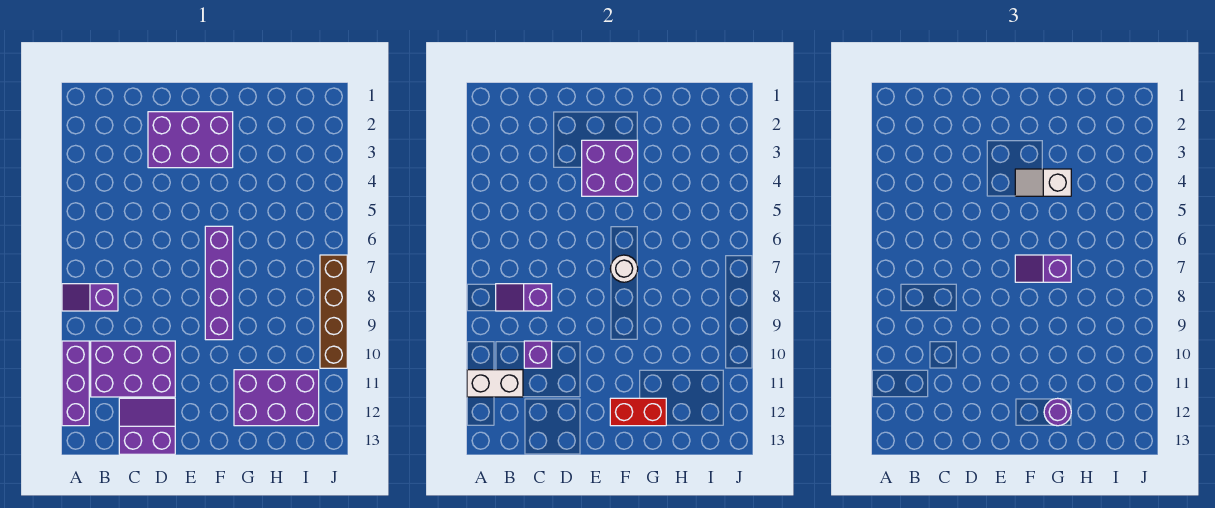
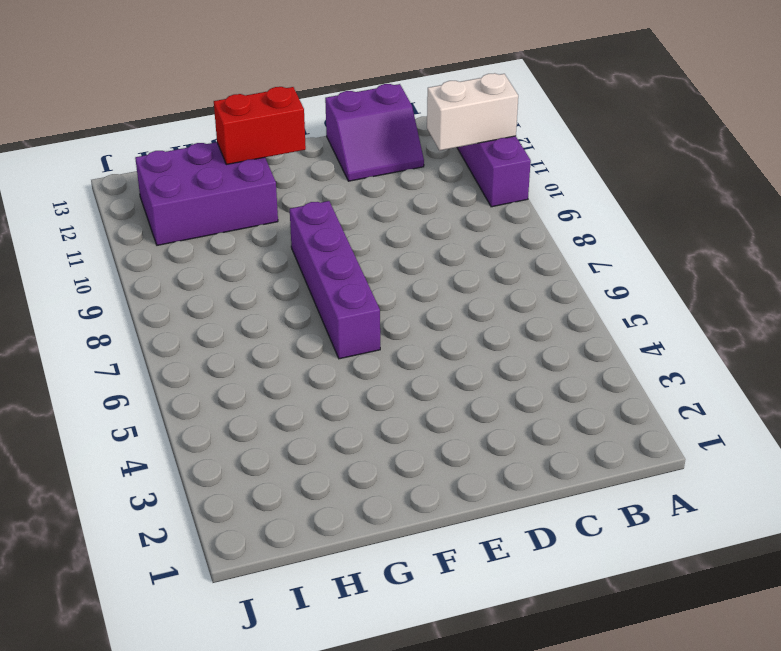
none -> purple slope A8:B8 level 1 top B
none -> purple brick B10:D11 level 1
none -> purple brick D2:F3 level 1

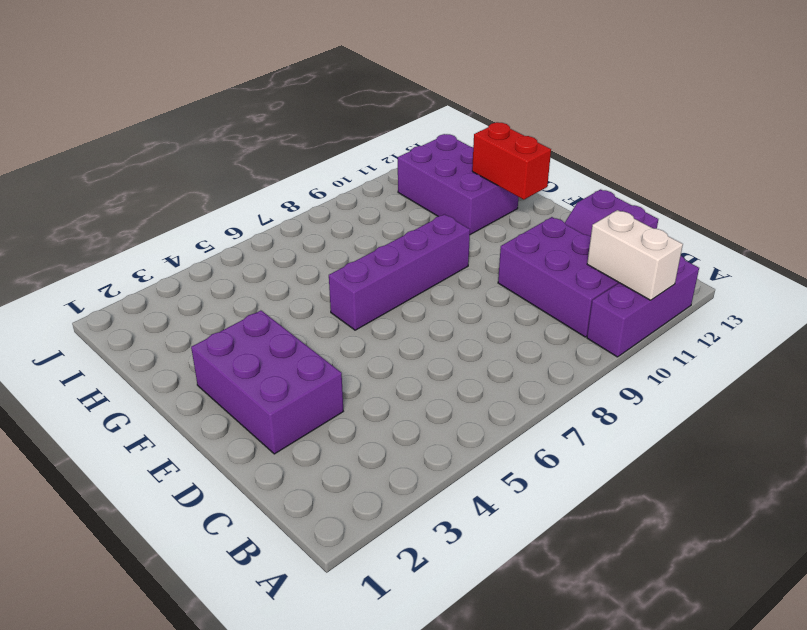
none -> purple slope A8:B8 level 1 top B
none -> brown brick J7:J10 level 1
none -> purple slope B8:C8 level 2 top C

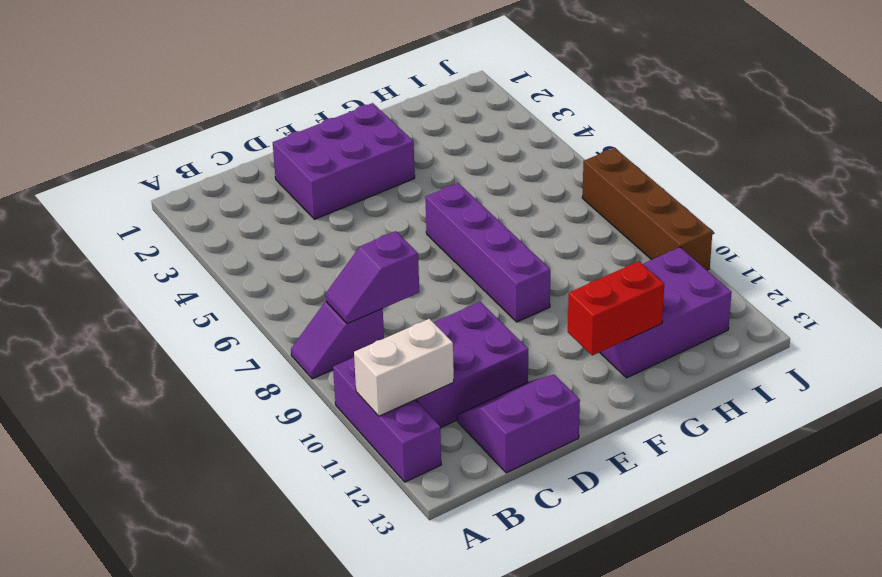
none -> purple brick C10 level 2
none -> purple brick E3:F4 level 2
none -> white round brick F7 level 2

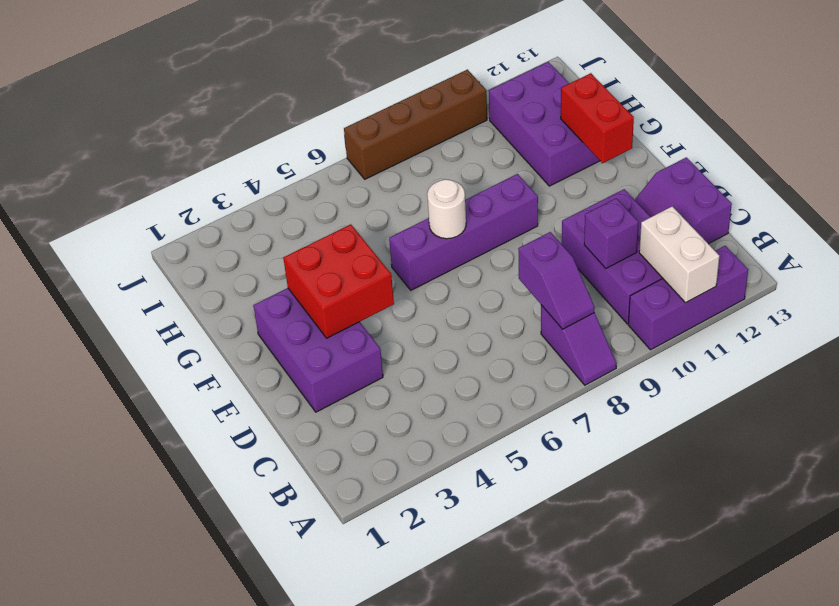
red brick E3:F4 level 2 -> purple brick E3:F4 level 2
none -> white slope F4:G4 level 3 top G
none -> purple slope F7:G7 level 3 top G
none -> purple round brick G12 level 3

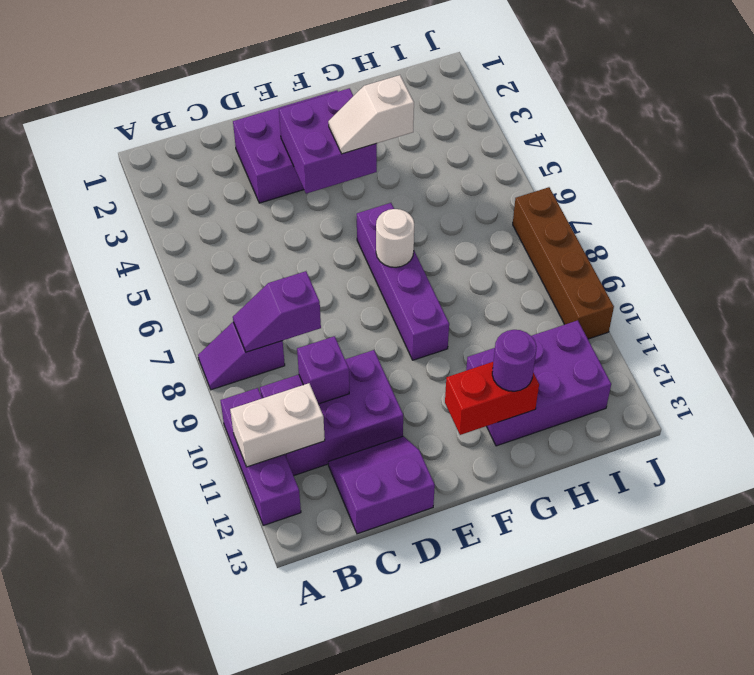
none -> purple slope F7:G7 level 3 top G

